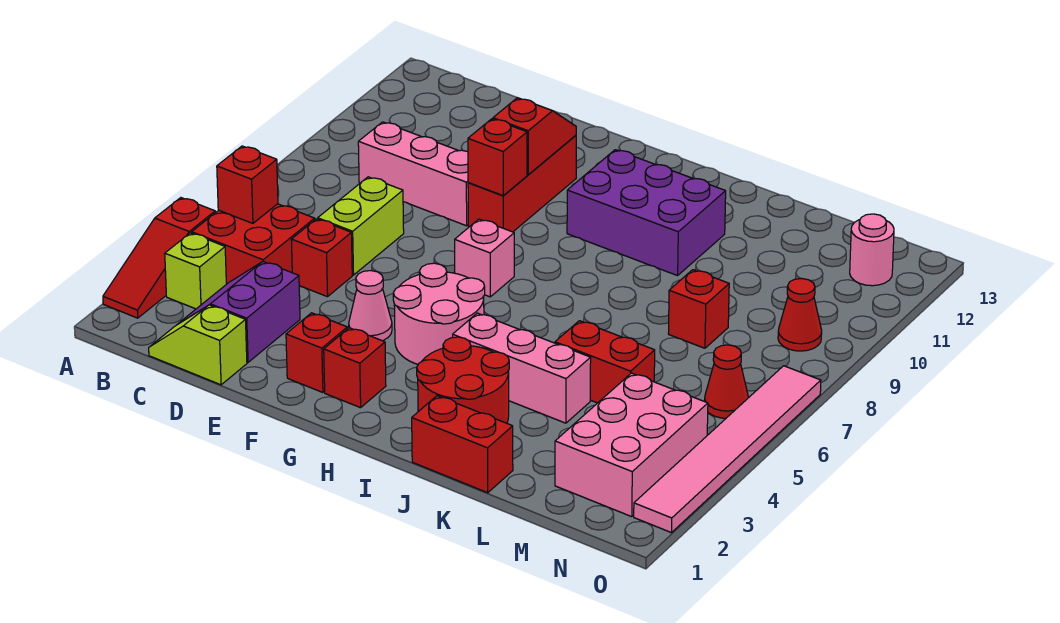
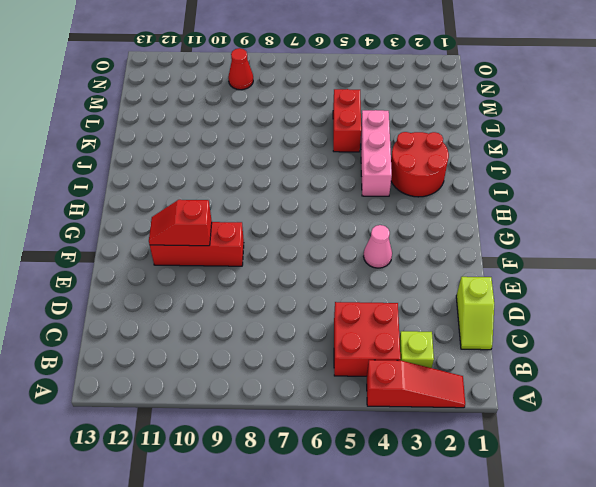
none -> purple slope C2:D3 level 1 top D
none -> pink brick C9:E9 level 1
none -> red brick D5 level 1

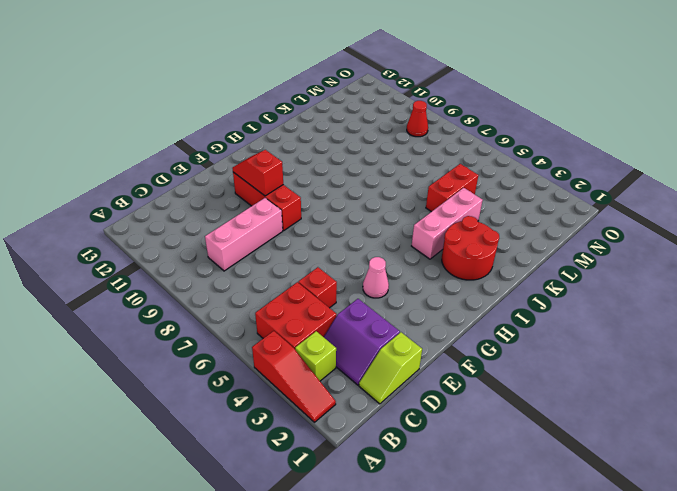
none -> lime brick D6:D7 level 1
none -> red brick F2 level 1
none -> red brick G2 level 1

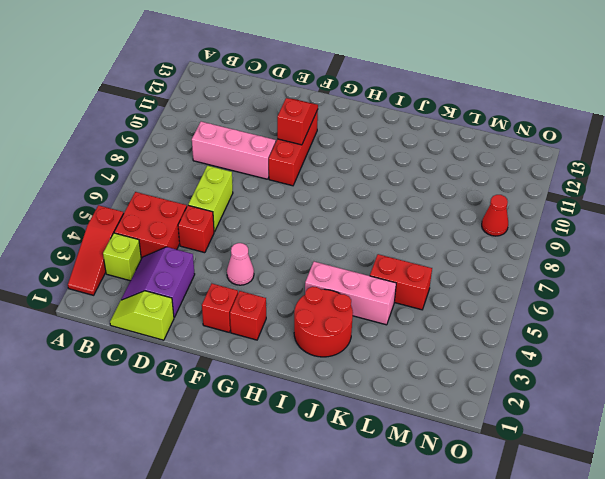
none -> pink round brick G4:H5 level 1
none -> pink brick G7 level 1
none -> purple brick H10:J11 level 1

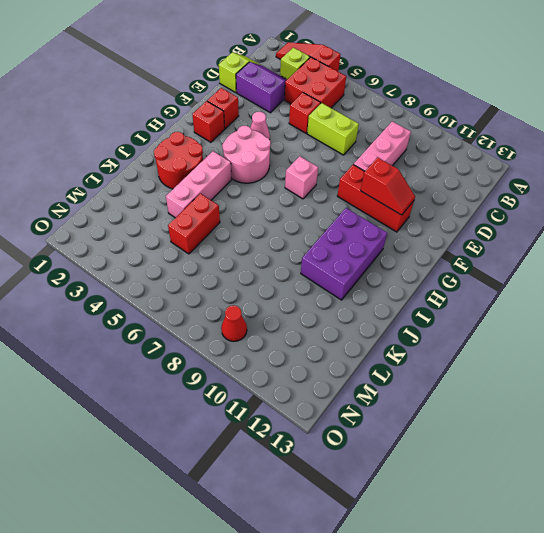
none -> red brick J1:K1 level 1
none -> red brick L8 level 1
none -> pink brick M2:N4 level 1

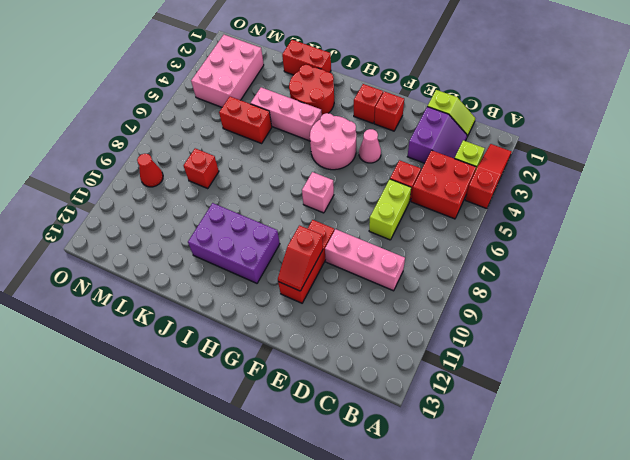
none -> red cone N6 level 1
none -> pink round brick N12 level 1
none -> pink tile O2:O7 level 1

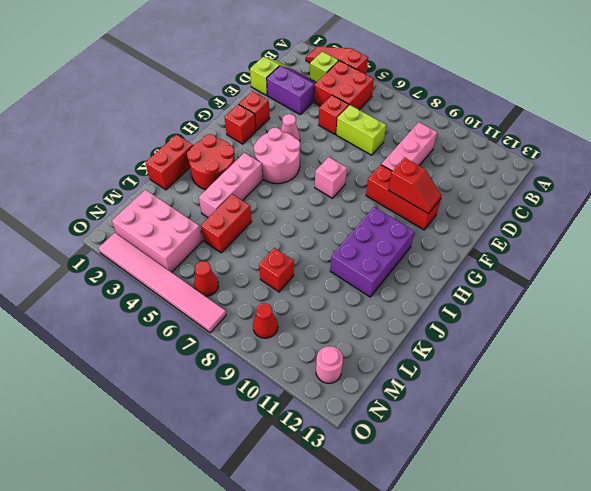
none -> red brick B5 level 2
none -> red brick F9 level 2

